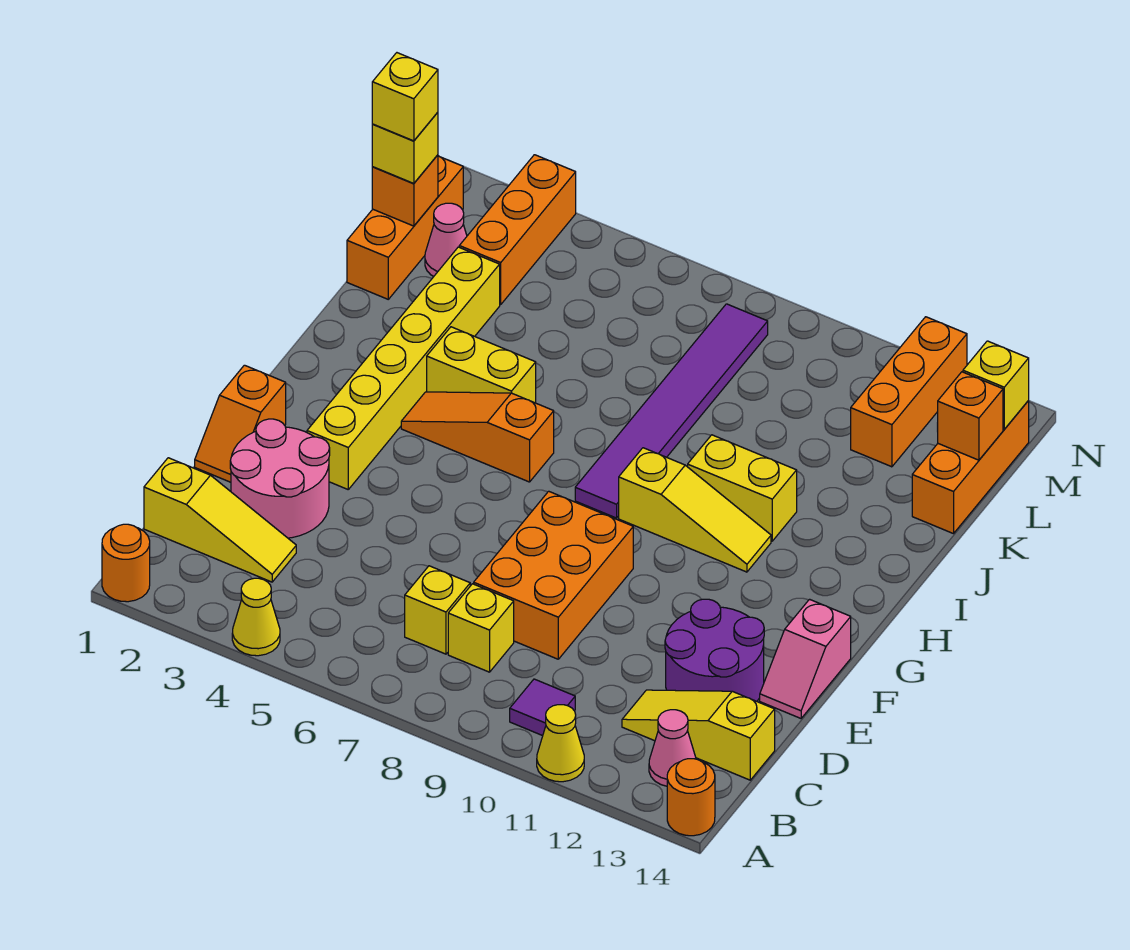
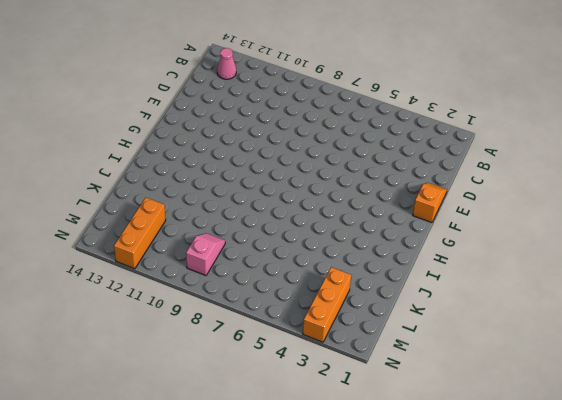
pink slope L9:M9 level 1 top M -> pink slope E14:F14 level 1 top F
none -> orange round brick A1 level 1
none -> yellow cone A4 level 1
none -> yellow cone A11 level 1
none -> orange round brick A14 level 1

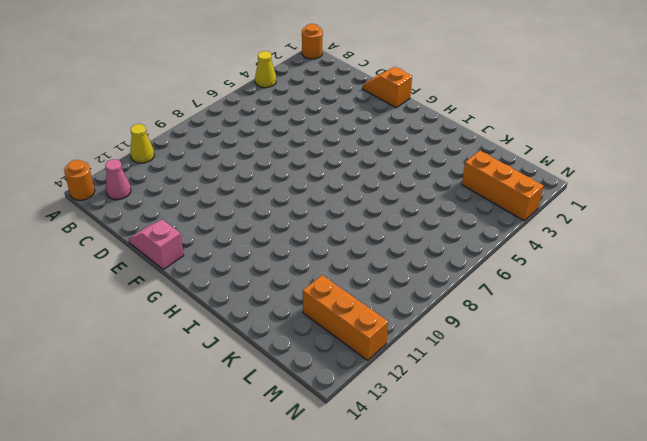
none -> purple tile B10 level 1
none -> yellow slope C1:C3 level 1 top 1
none -> yellow brick C7 level 1
none -> yellow brick C8 level 1

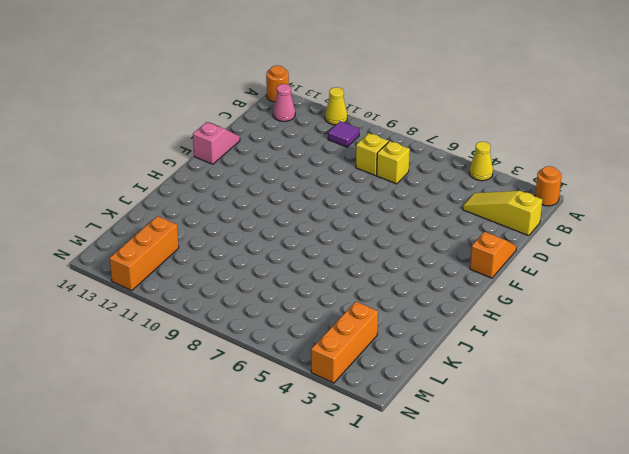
none -> yellow slope C12:C14 level 1 top 14
none -> pink round brick D2:E3 level 1
none -> orange brick D8:F9 level 1
none -> purple round brick D12:E13 level 1

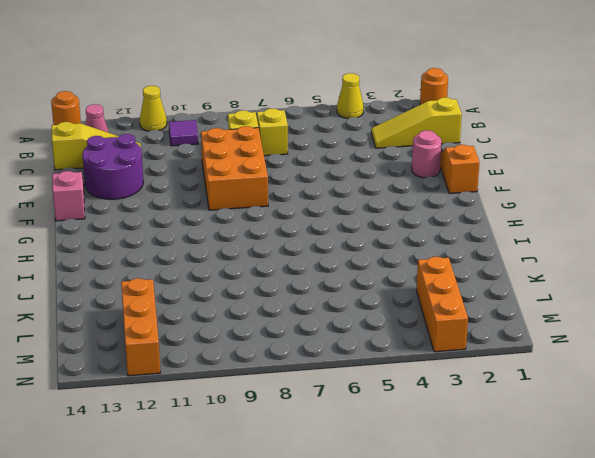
pink round brick E2 level 1 -> pink round brick D2:E3 level 1
none -> yellow brick F3:K3 level 1
none -> orange slope H4:H6 level 1 top 6
none -> purple tile H8:M8 level 1
none -> yellow slope H9:H11 level 1 top 9

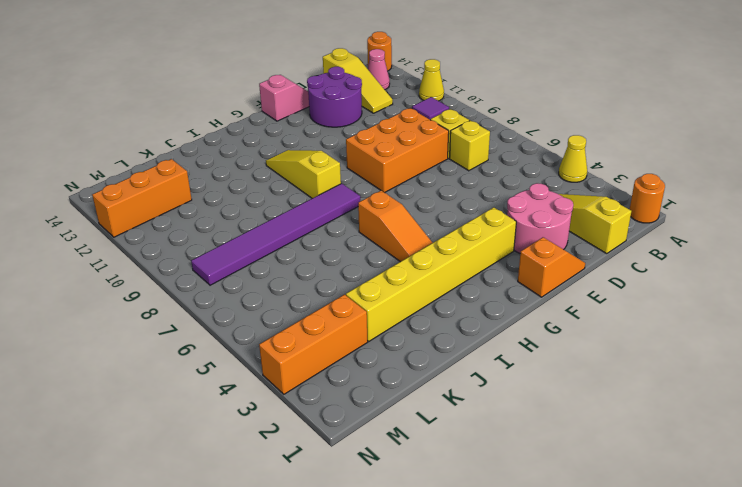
none -> yellow brick I4:I5 level 1
none -> yellow brick I10:I11 level 1
none -> orange brick K1:M1 level 1
none -> orange brick K14:M14 level 1

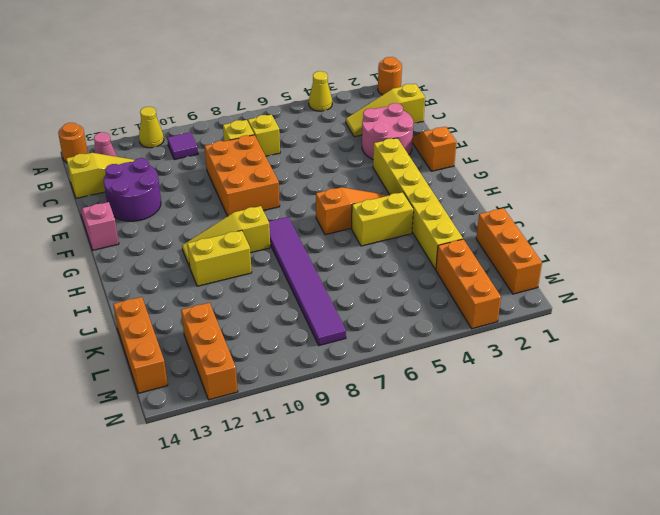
none -> pink cone L2 level 1
none -> orange brick L1 level 2
none -> orange brick L14 level 2
none -> yellow brick M14 level 2

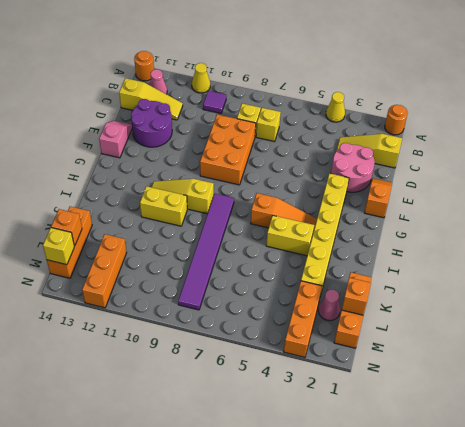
none -> yellow brick L1 level 3
none -> yellow brick L1 level 4

